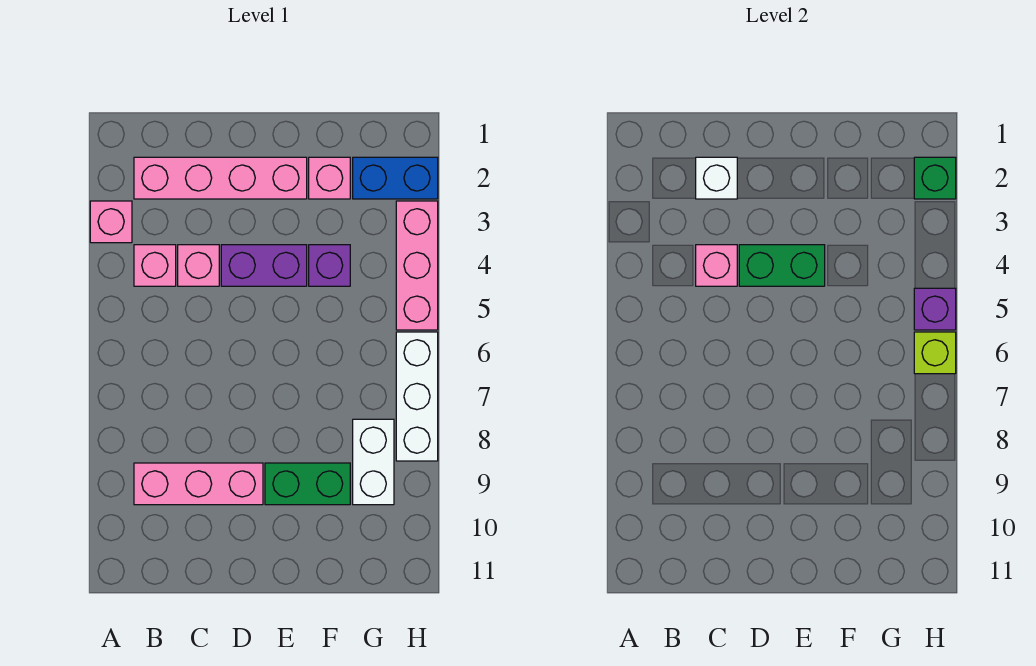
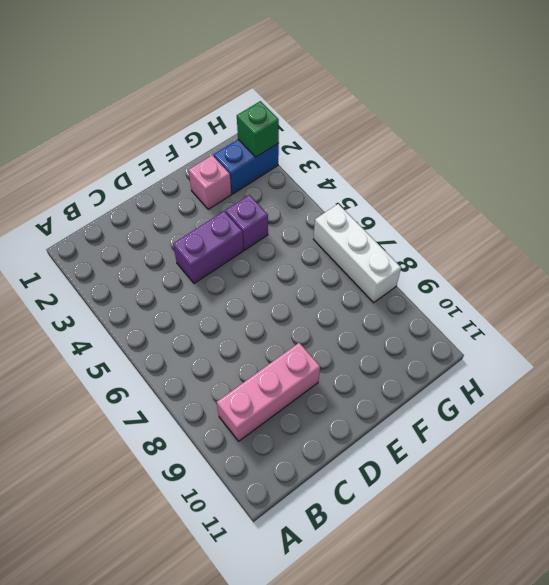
none -> pink brick A3 level 1
none -> pink brick B2:E2 level 1
none -> pink brick B4 level 1

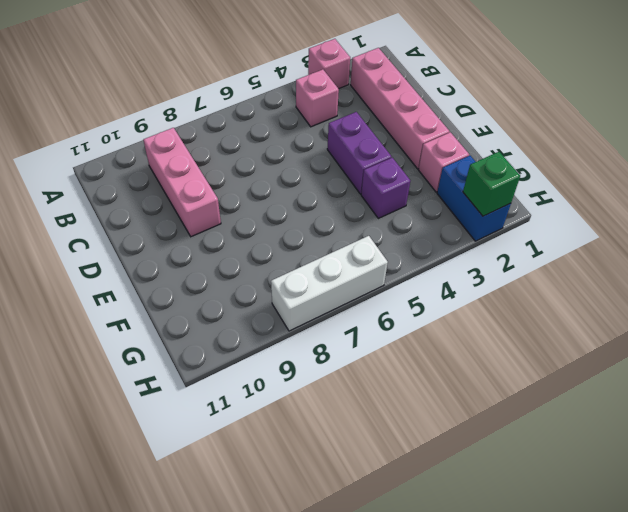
none -> pink brick C4 level 1
none -> green brick E9:F9 level 1
none -> white brick G8:G9 level 1

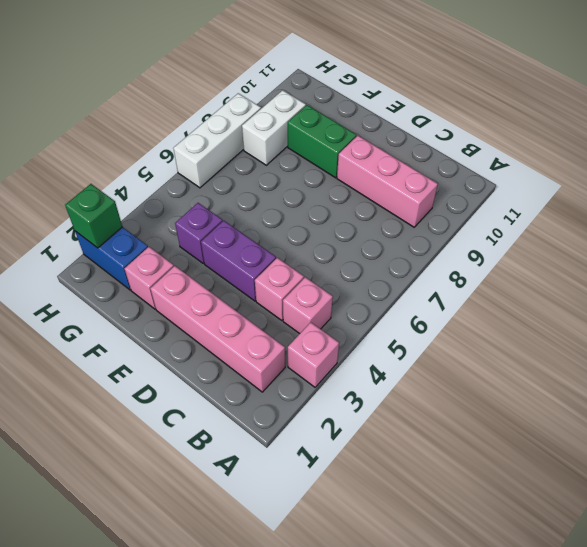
none -> pink brick H3:H5 level 1
none -> white brick C2 level 2
none -> pink brick C4 level 2

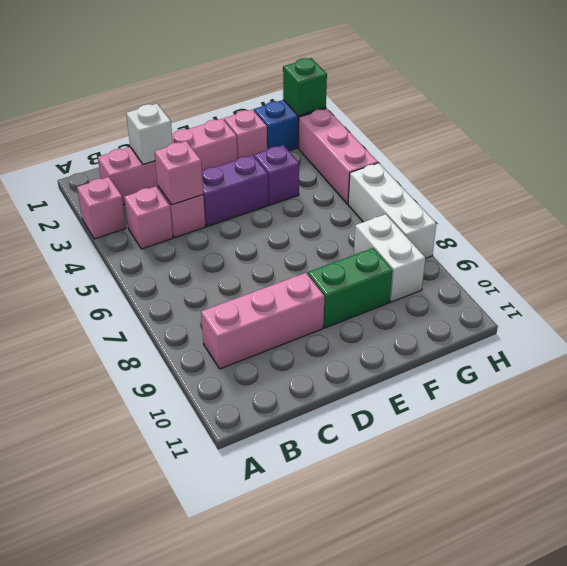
none -> green brick D4:E4 level 2
none -> purple brick H5 level 2
none -> lime brick H6 level 2

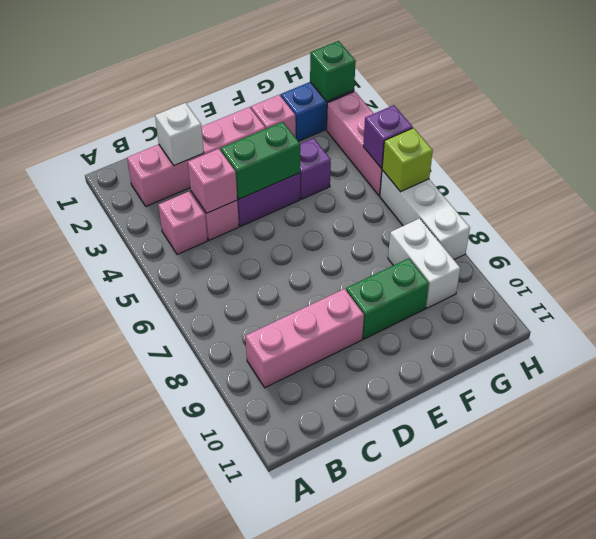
none -> pink brick A3 level 1

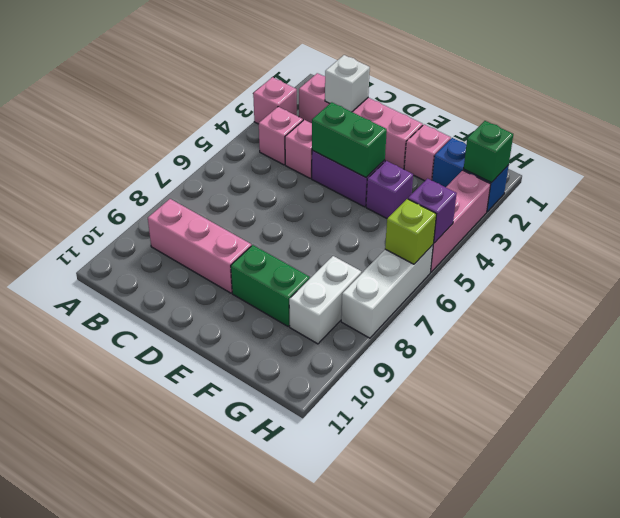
none -> pink brick C4 level 2

